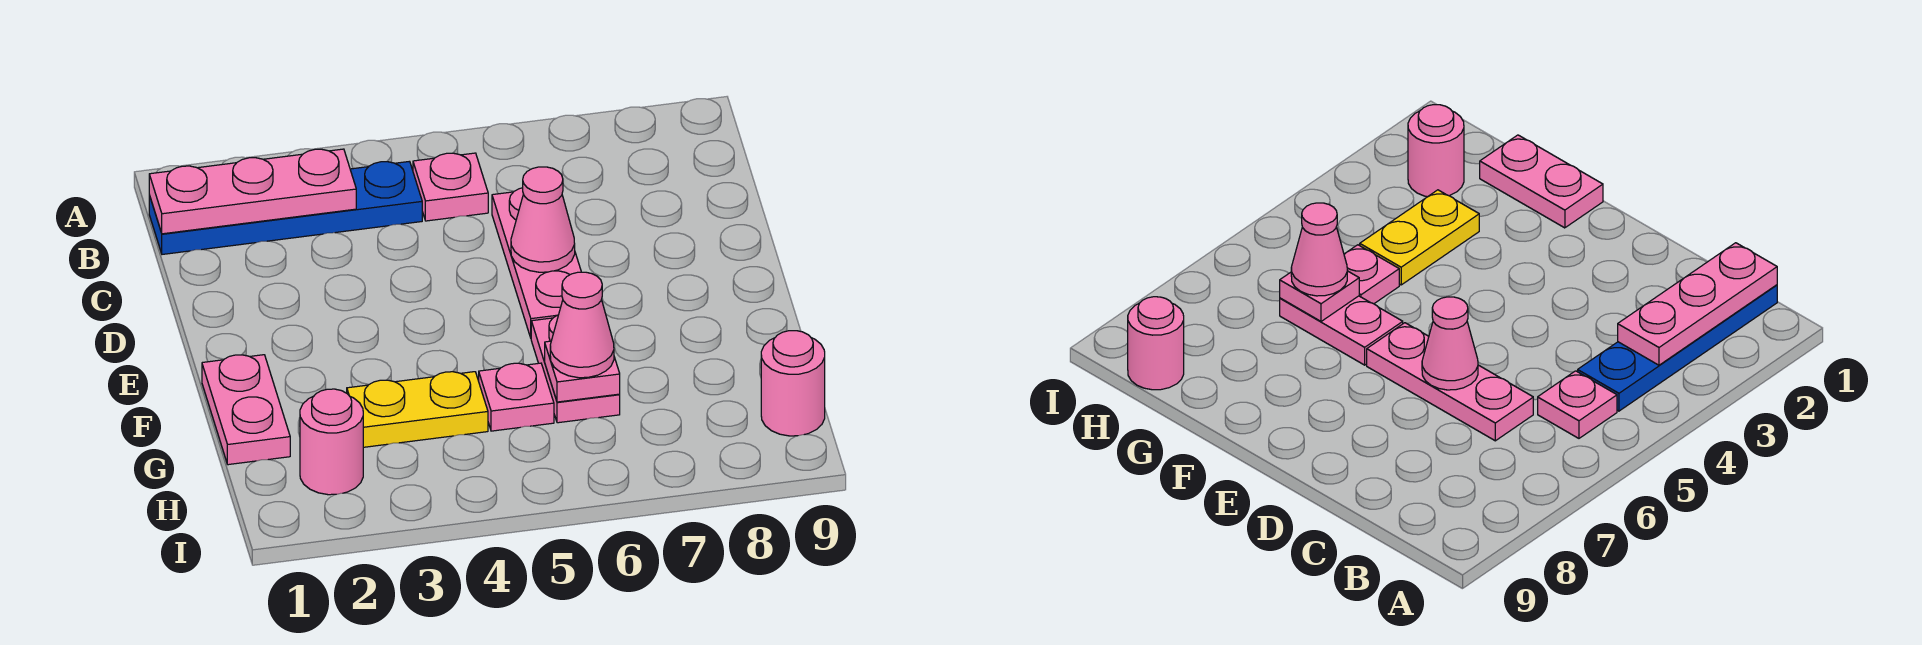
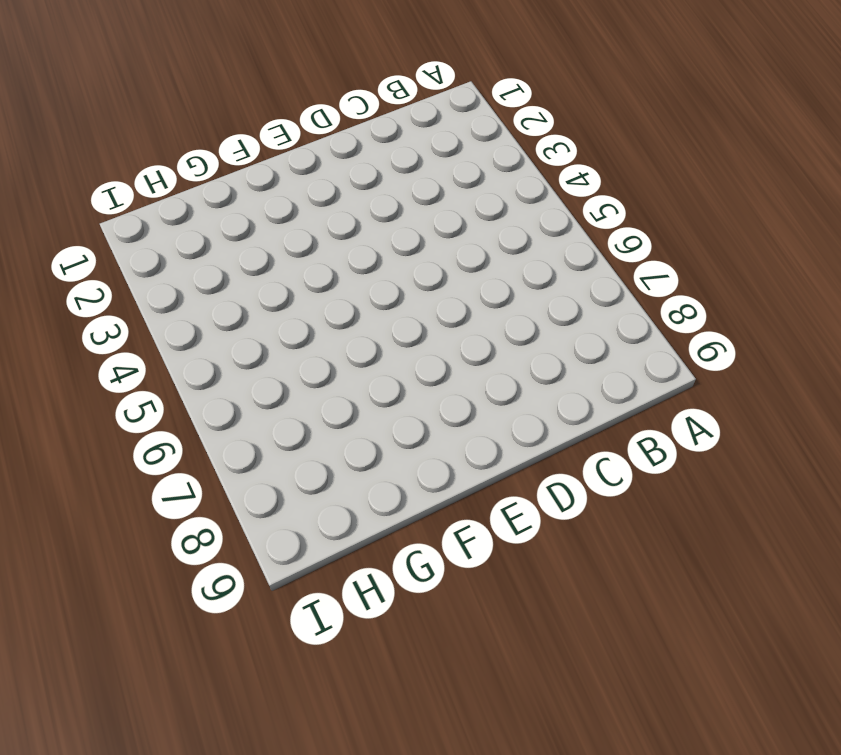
none -> blue plate B1:B4 level 1
none -> pink plate B5 level 1
none -> pink plate C6:E6 level 1

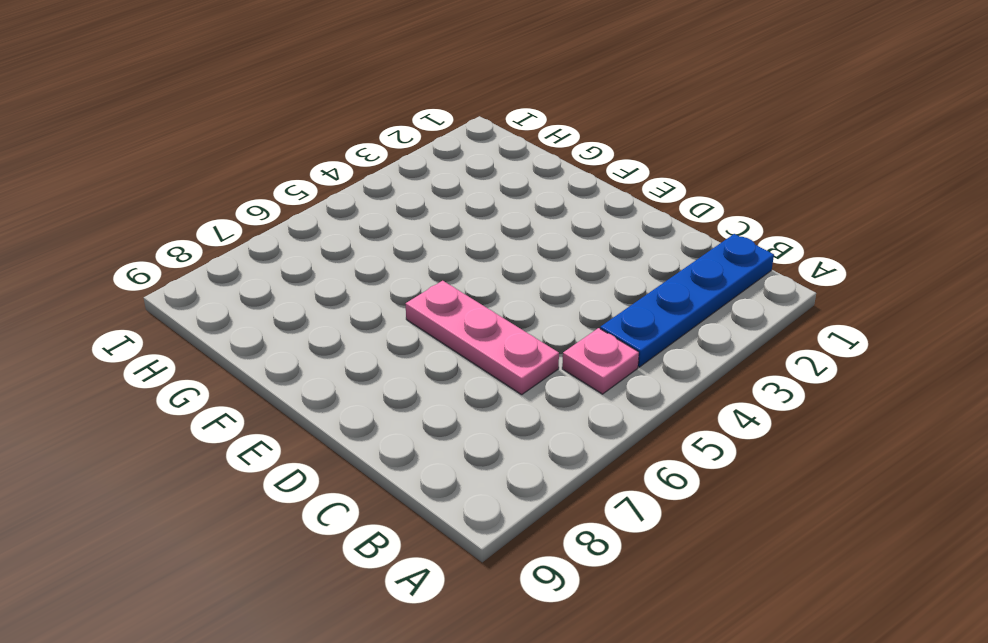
none -> pink plate F1:G1 level 1
none -> pink plate F6:G6 level 1
none -> yellow plate G3:G4 level 1

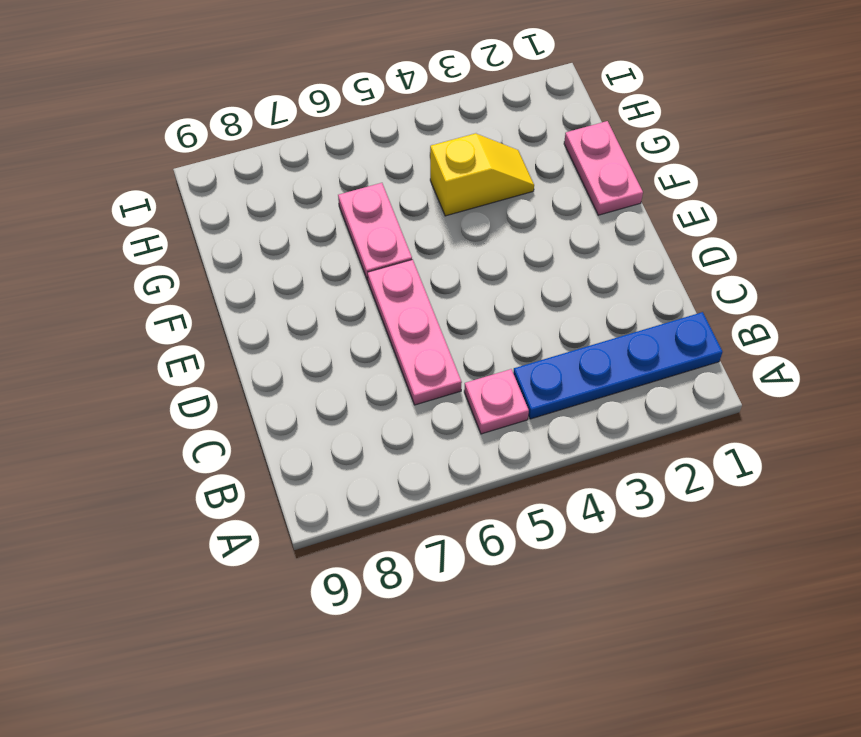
yellow slope G3:G4 level 1 top 4 -> yellow plate G3:G4 level 1
none -> pink plate G5 level 1
none -> pink round brick H2 level 1
none -> pink round brick H9 level 1

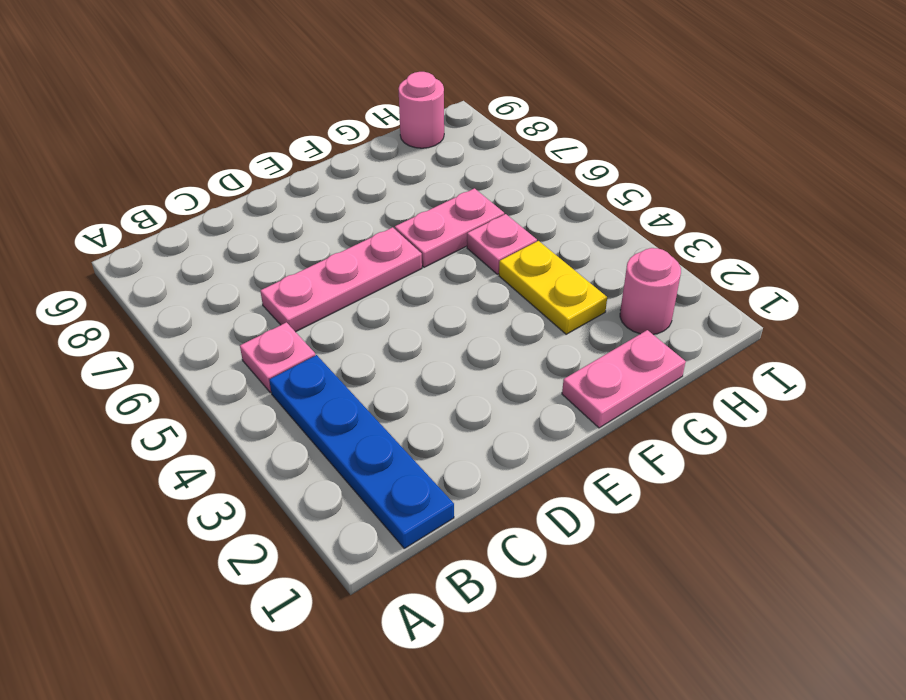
none -> pink plate B1:B3 level 2
none -> pink cone D6 level 2
none -> pink plate G6 level 2

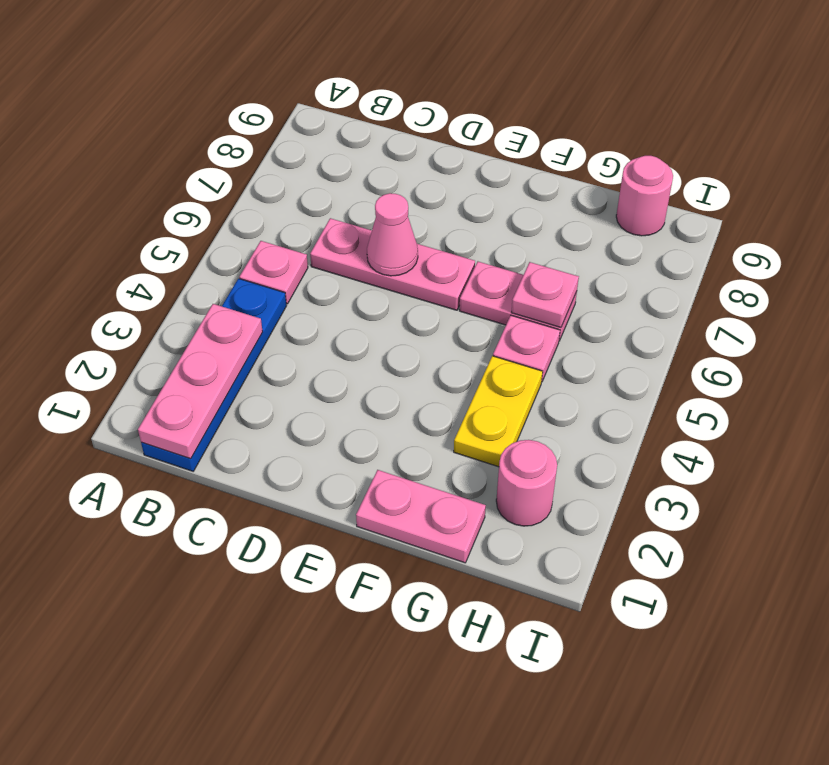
none -> pink cone G6 level 3

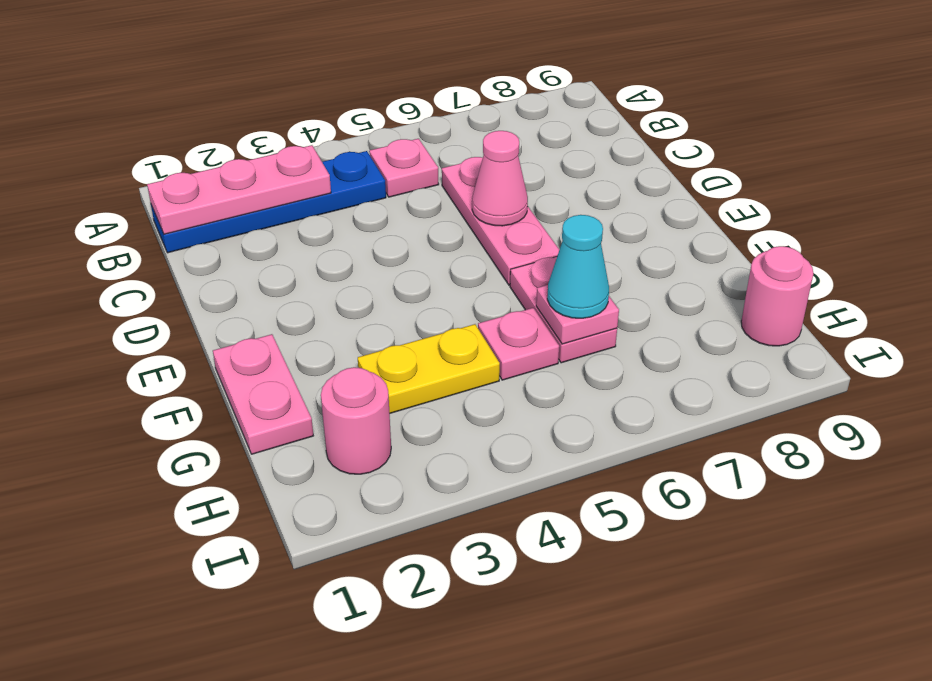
cyan cone G6 level 3 -> pink cone G6 level 3

